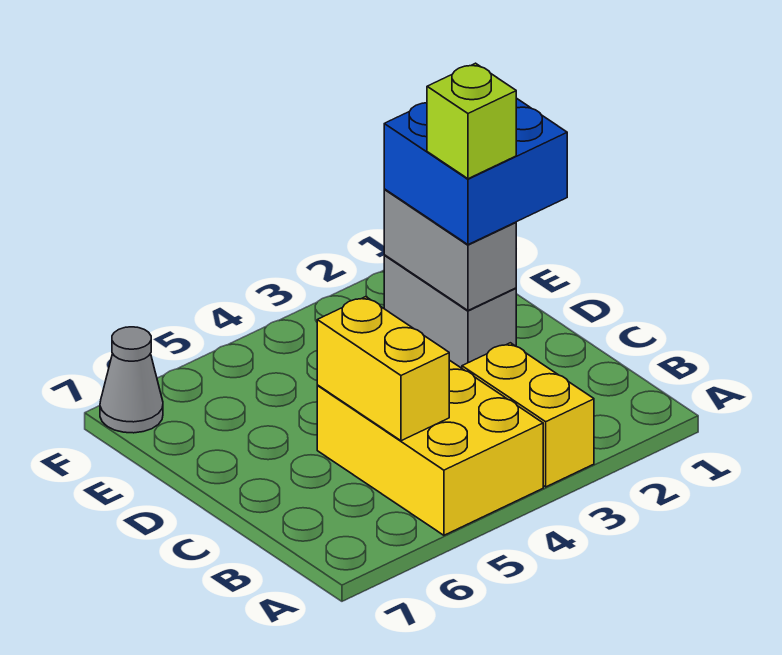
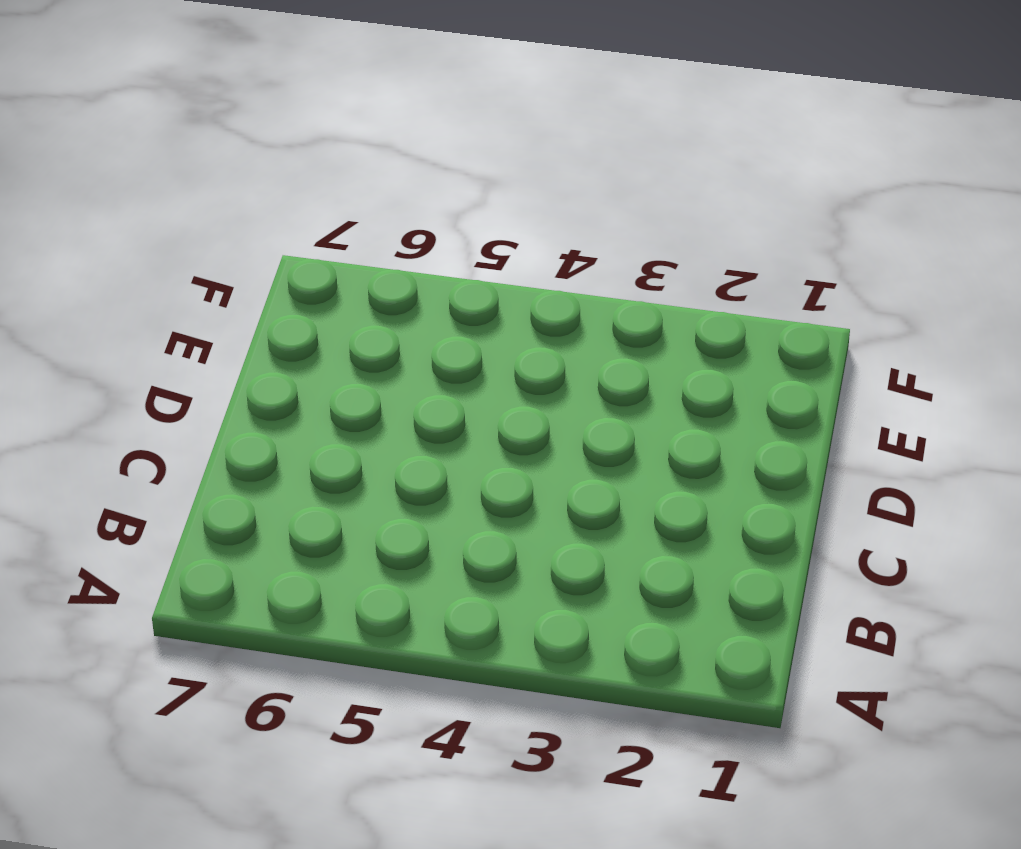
none -> yellow brick A3:B3 level 1
none -> yellow brick A4:C5 level 1

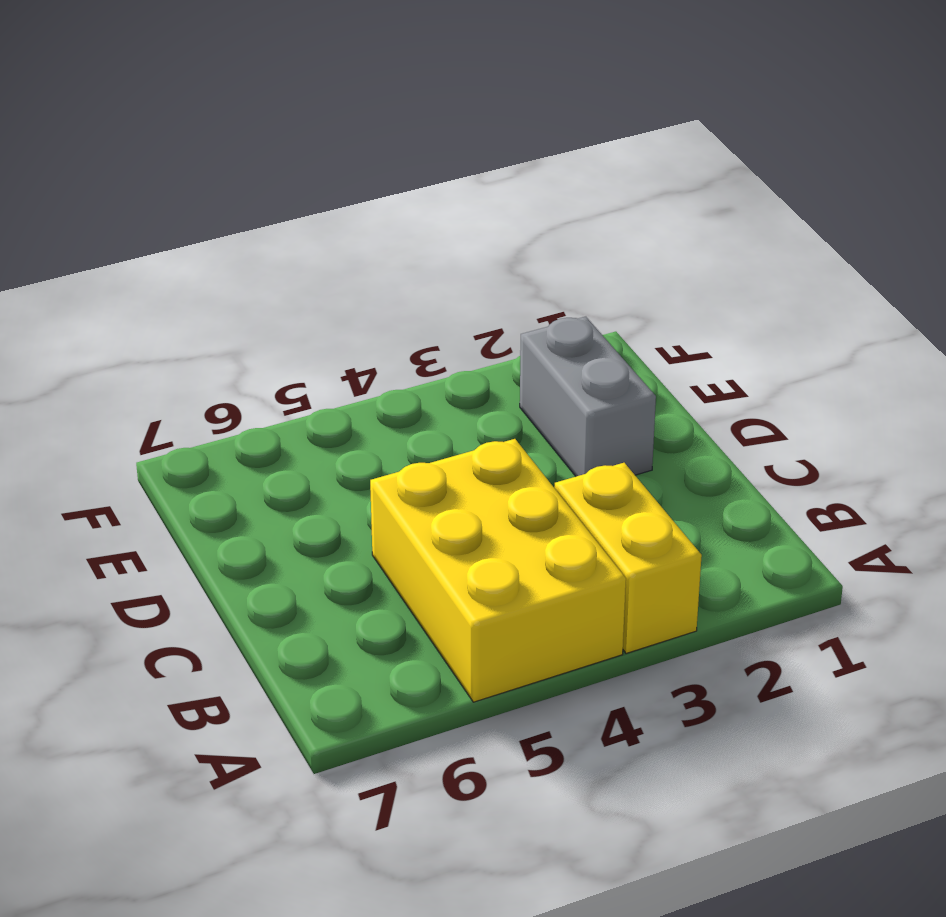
none -> grey cone F7 level 1
none -> yellow brick B5:C5 level 2

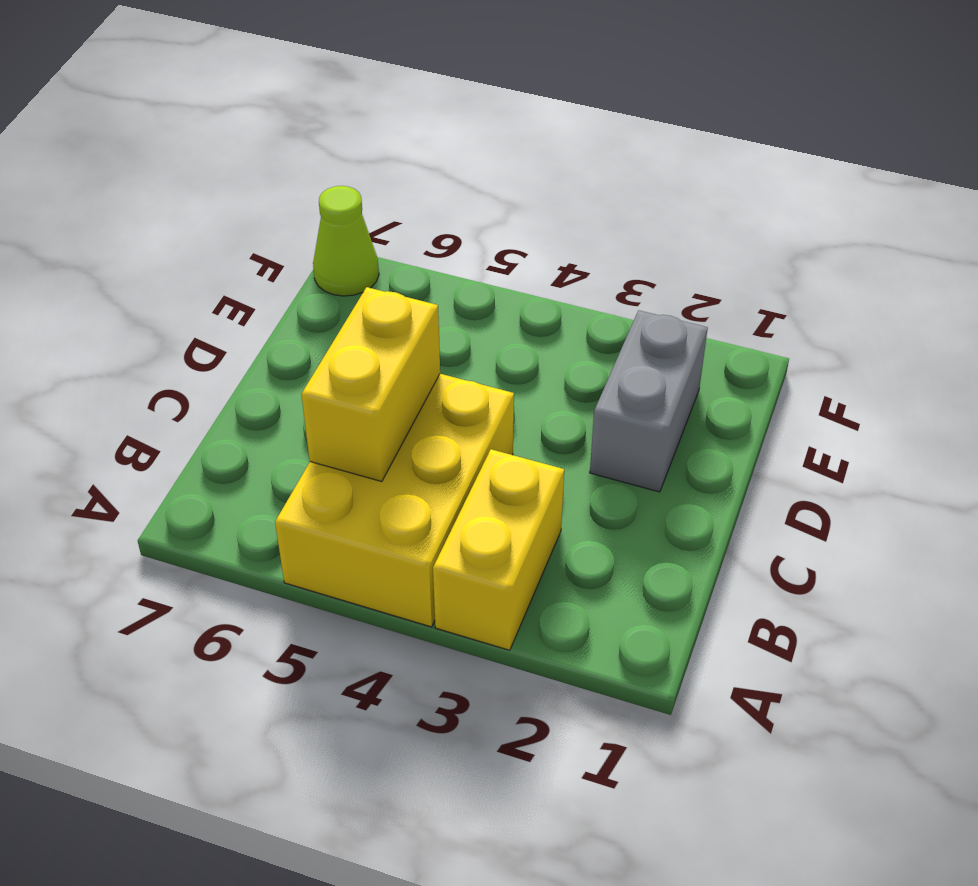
lime cone F7 level 1 -> grey cone F7 level 1
none -> grey brick D2:E2 level 2
none -> blue brick D1:E2 level 3

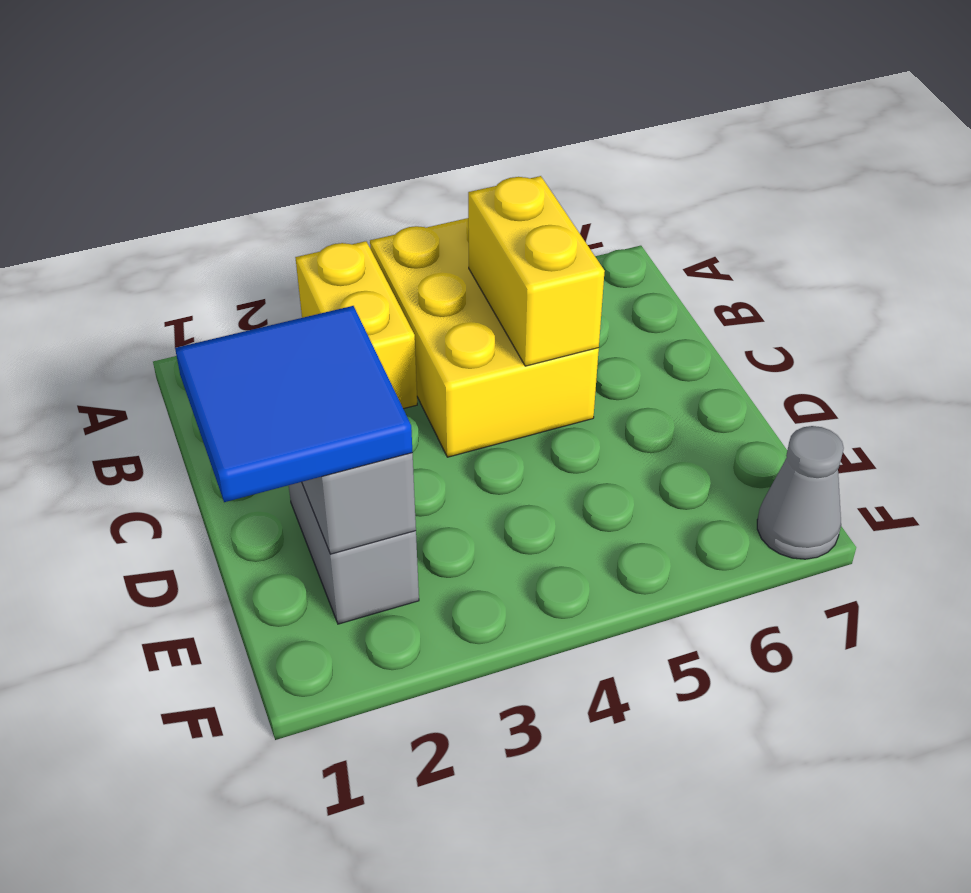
blue tile D1:E2 level 3 -> blue brick D1:E2 level 3
none -> lime brick D2 level 4

